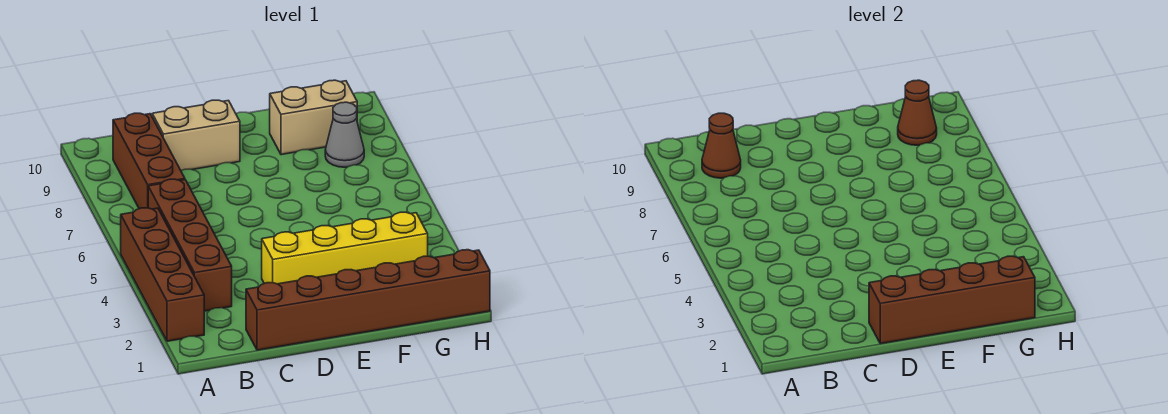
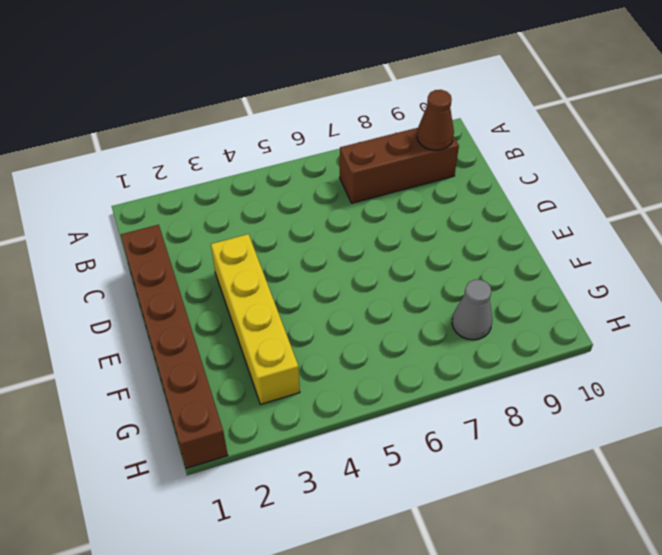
none -> brown brick A2:A5 level 1
none -> brown brick B3:B6 level 1

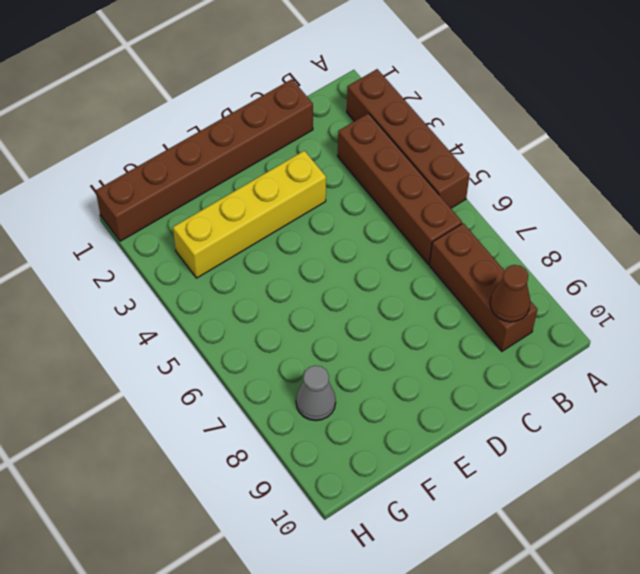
none -> tan brick C9:D9 level 1
none -> tan brick F9:G9 level 1

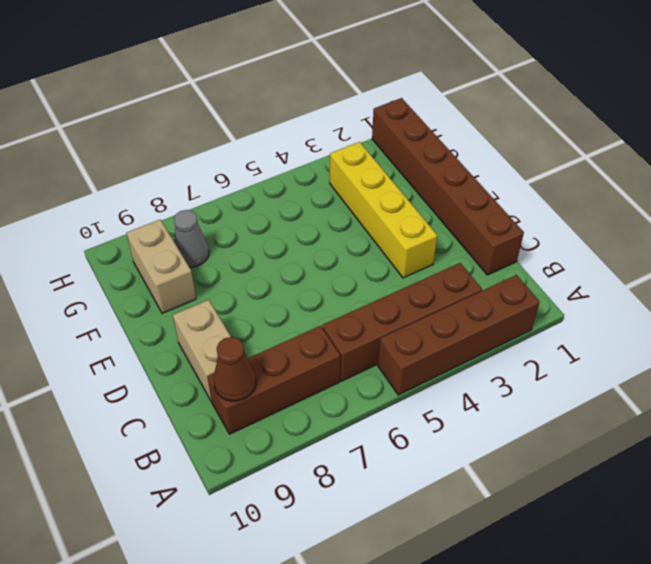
none -> brown brick D1:G1 level 2
none -> brown cone G9 level 2

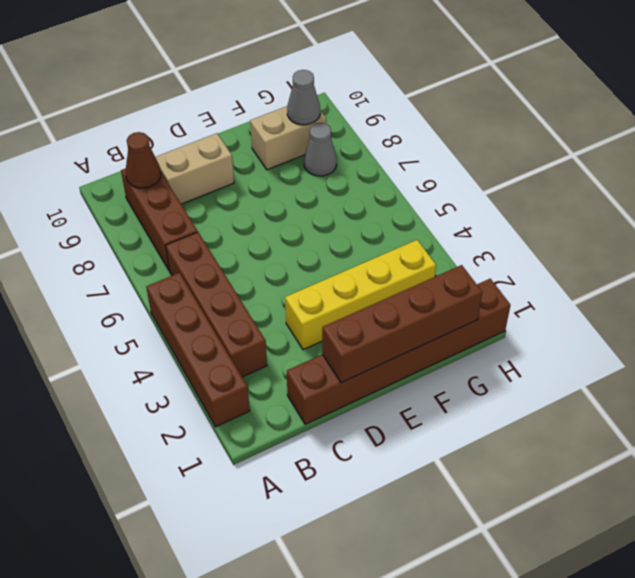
grey cone G9 level 2 -> brown cone G9 level 2

